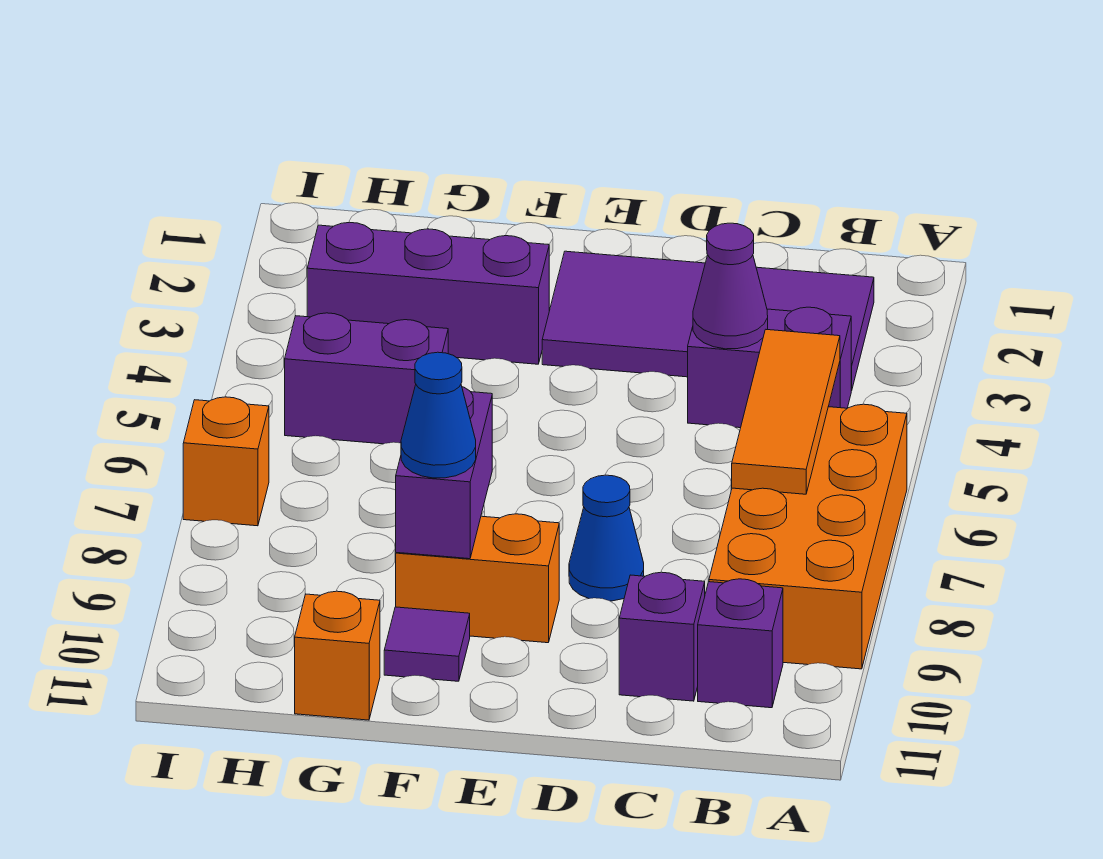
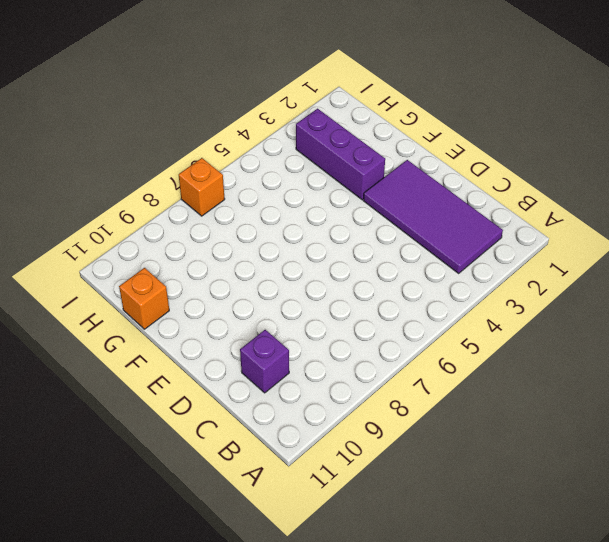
none -> orange brick A6:B9 level 1
none -> purple brick B4:C4 level 1
none -> purple brick B10 level 1

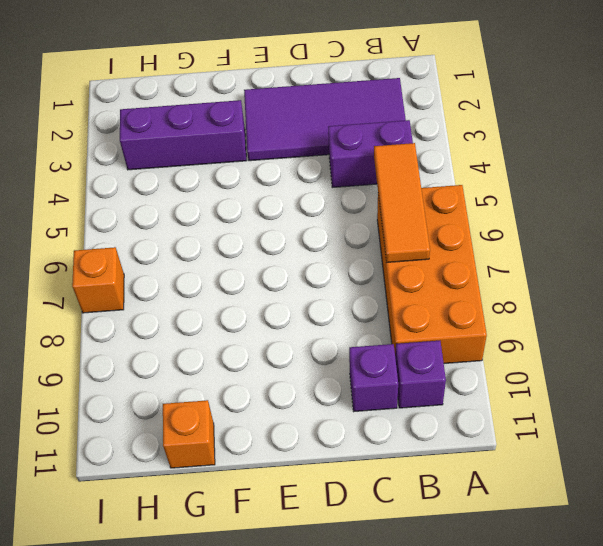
none -> blue cone D8 level 1
none -> orange brick E9:F9 level 1
none -> purple tile F10 level 1

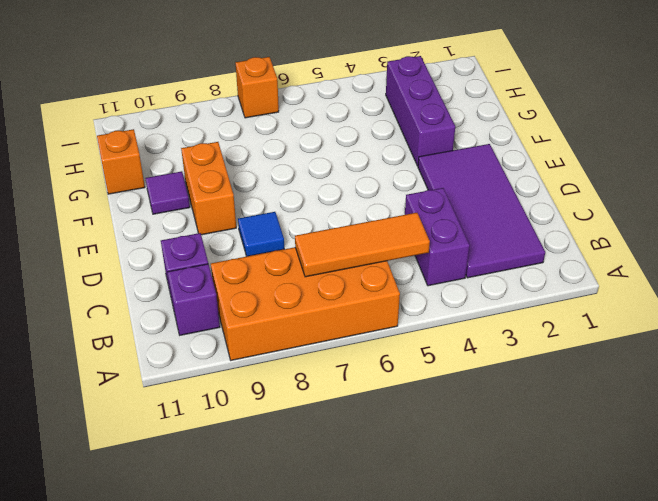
blue tile D8 level 1 -> blue cone D8 level 1
none -> purple brick G5:H5 level 1
none -> purple cone C4 level 2
none -> purple brick F8:F9 level 2

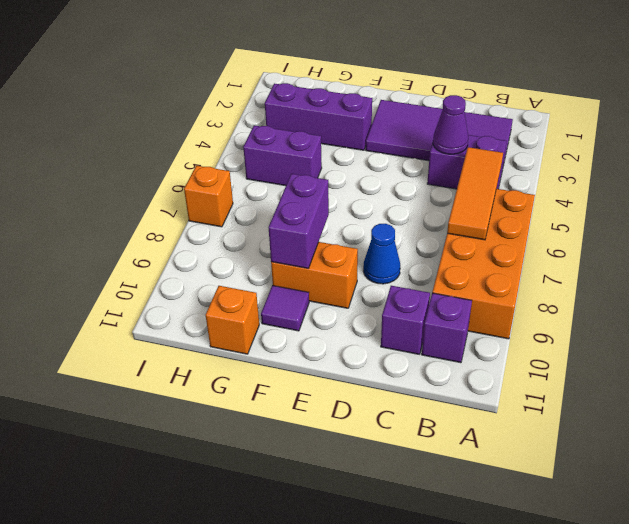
none -> blue cone F9 level 3

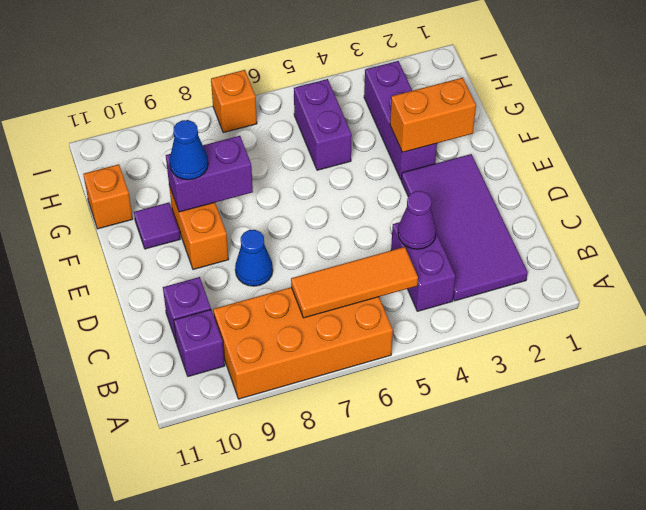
orange brick F2:F3 level 2 -> none

